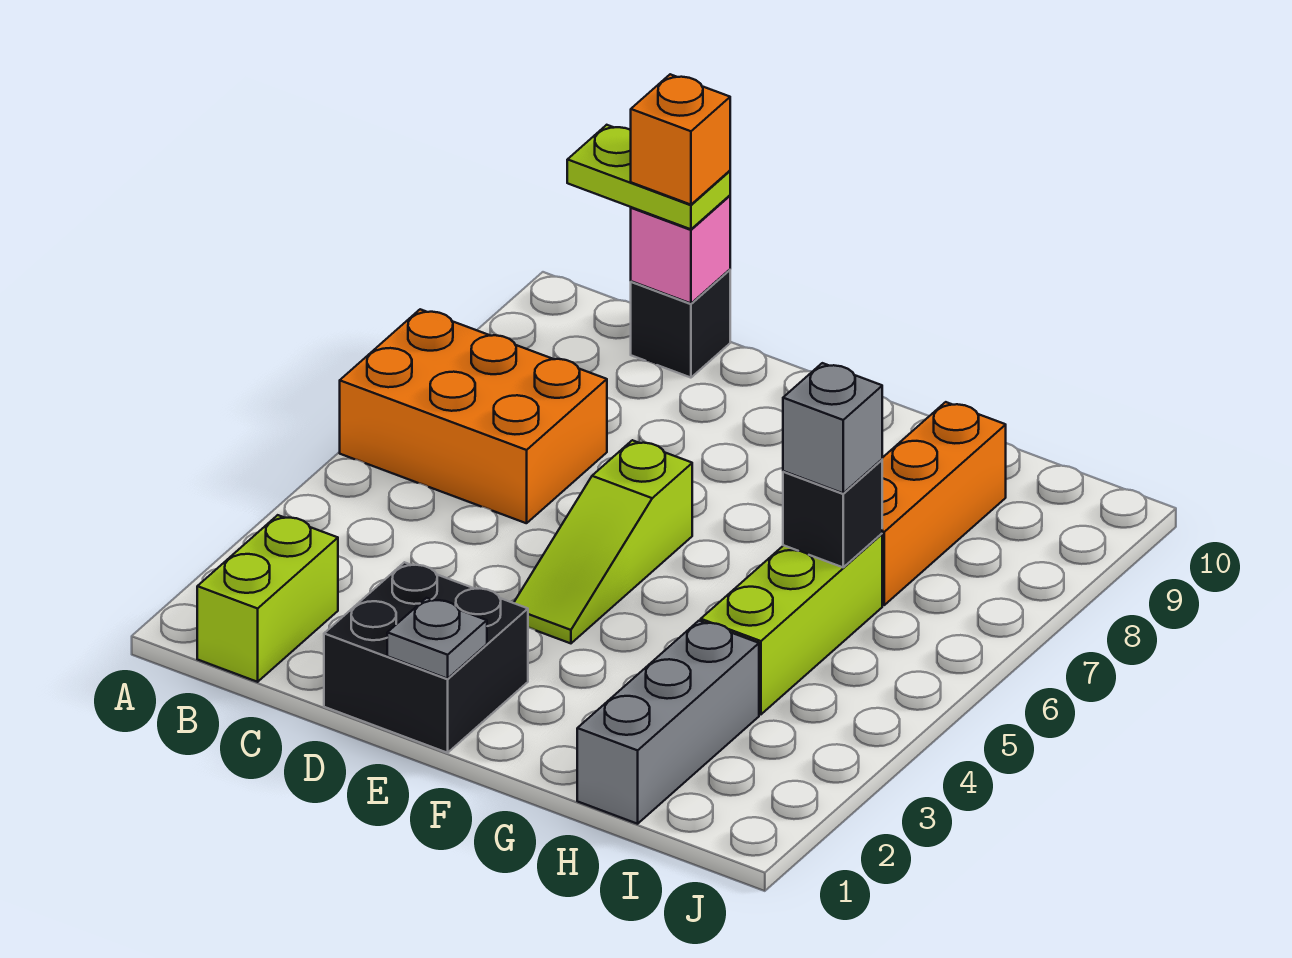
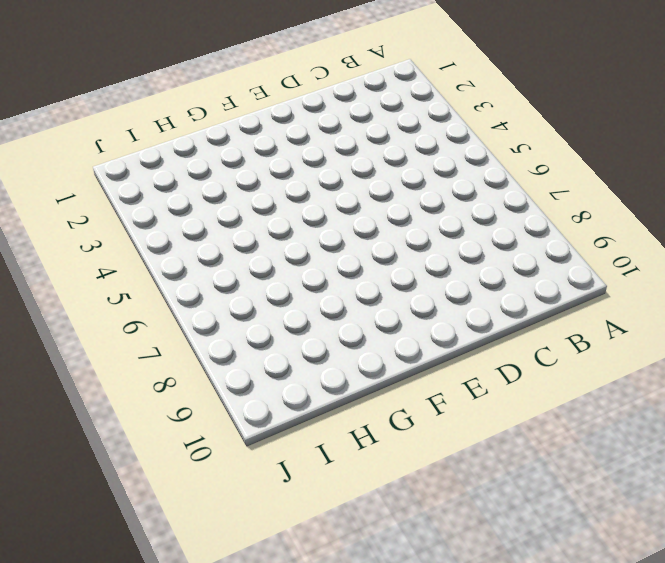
none -> orange brick A6:C7 level 1
none -> lime brick B1:B2 level 1
none -> black brick C10 level 1

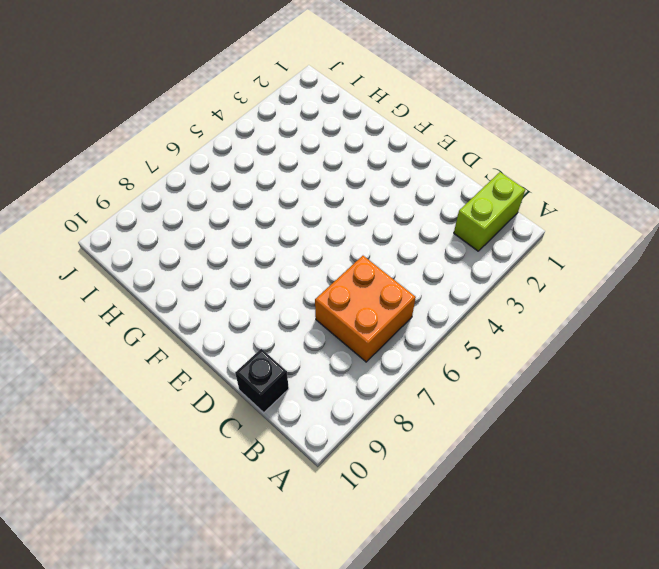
orange brick B6:C7 level 1 -> orange brick A6:C7 level 1
none -> black brick D1:E2 level 1
none -> lime slope E4:E6 level 1 top 6
none -> grey brick H1:H3 level 1

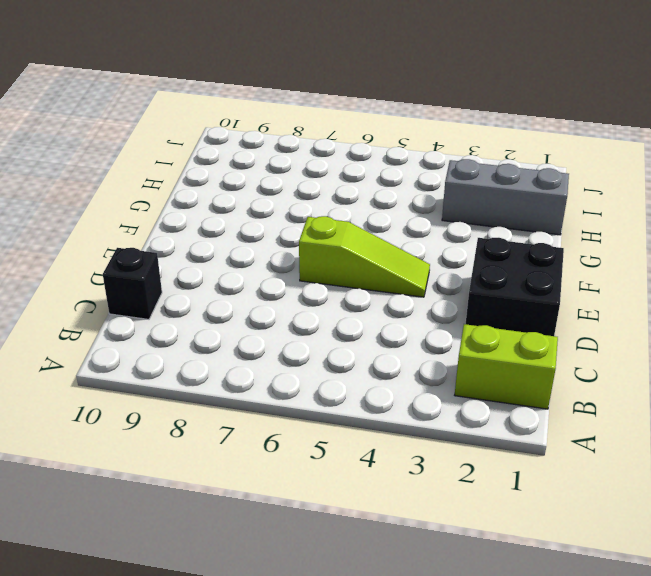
none -> orange brick A6:C7 level 1
none -> lime brick H4:H6 level 1
none -> orange brick H7:H9 level 1

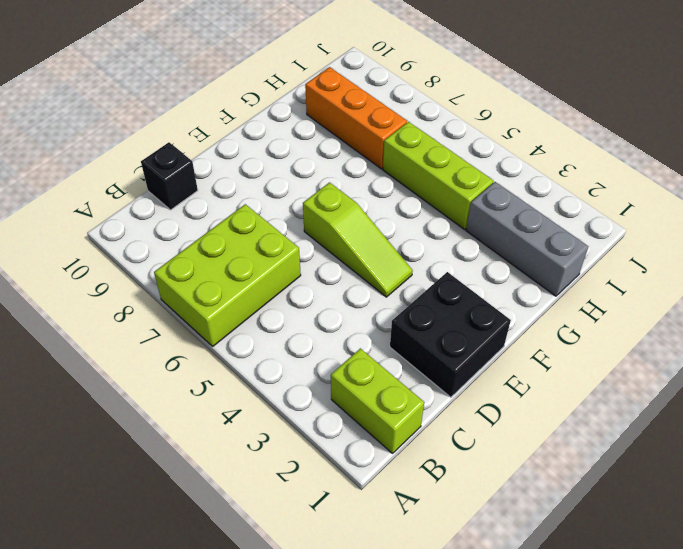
lime brick A6:C7 level 1 -> orange brick A6:C7 level 1
none -> pink brick C10 level 2
none -> grey plate E1 level 2
none -> black brick H6 level 2

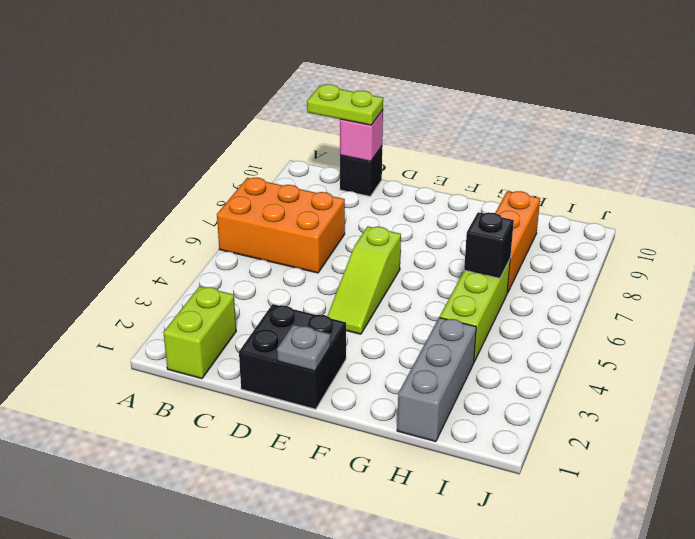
none -> grey brick H6 level 3
none -> orange brick C10 level 4

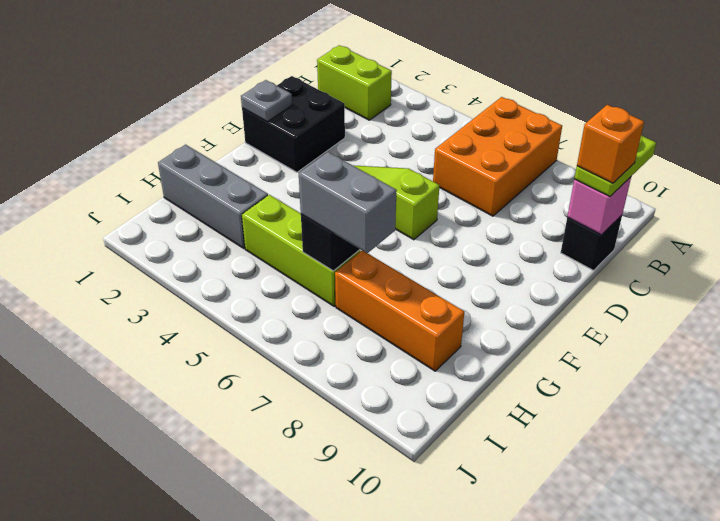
grey brick H6:H7 level 3 -> grey brick H6 level 3

